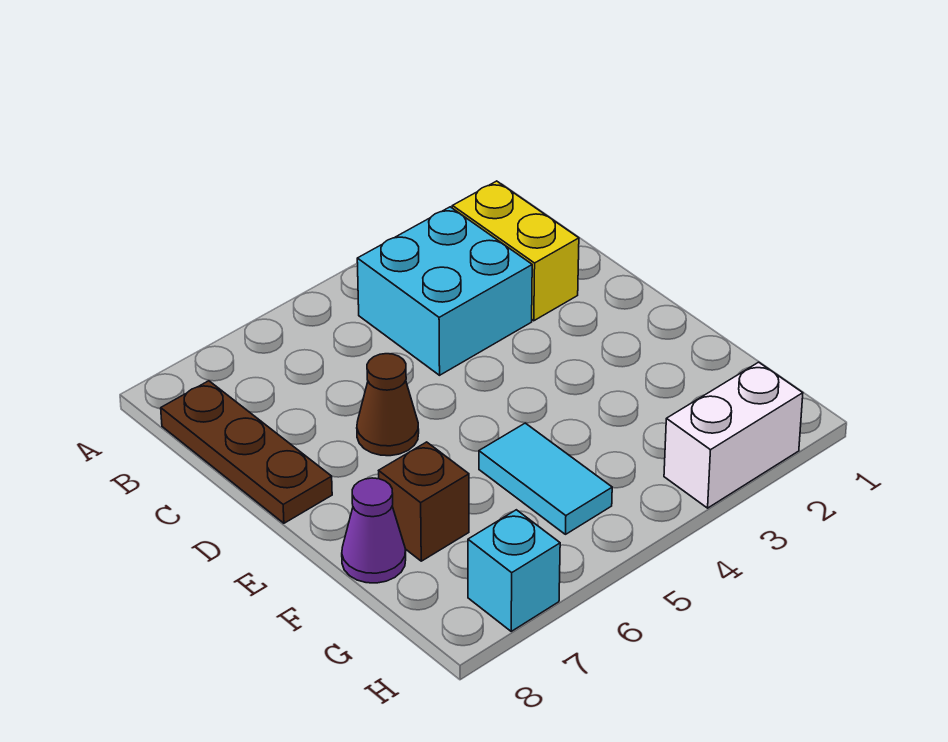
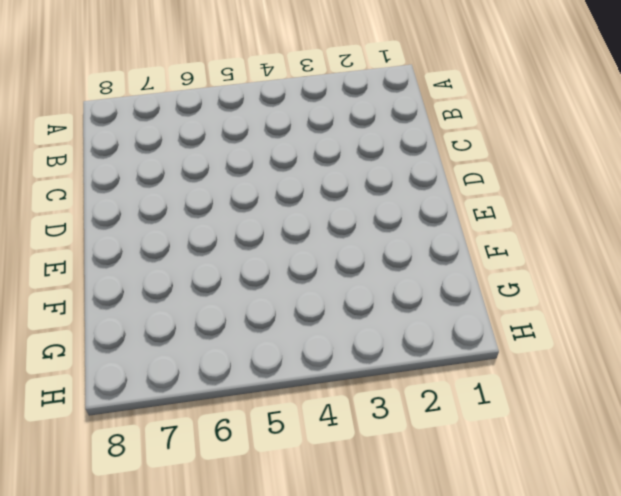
none -> yellow brick B2:C2 level 1
none -> cyan brick B3:C4 level 1

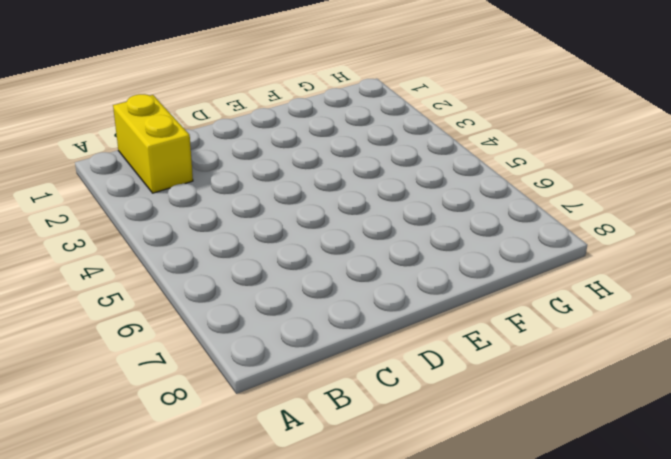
yellow brick B1:B2 level 1 -> yellow brick B2:C2 level 1
none -> cyan brick B3:C4 level 1
none -> brown plate B8:D8 level 1

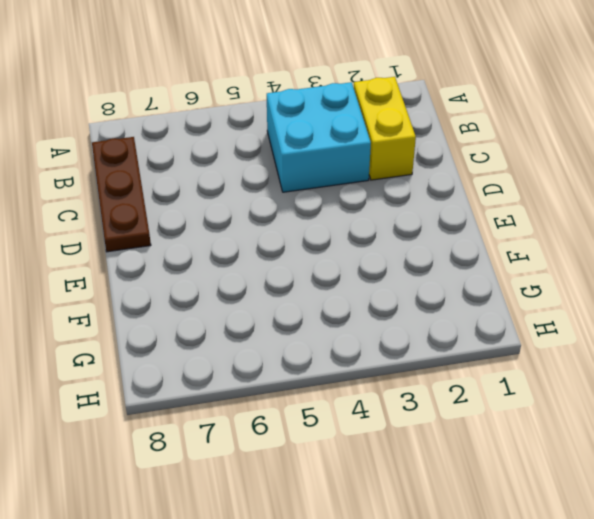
none -> brown cone D6 level 1
none -> cyan tile F5:G5 level 1

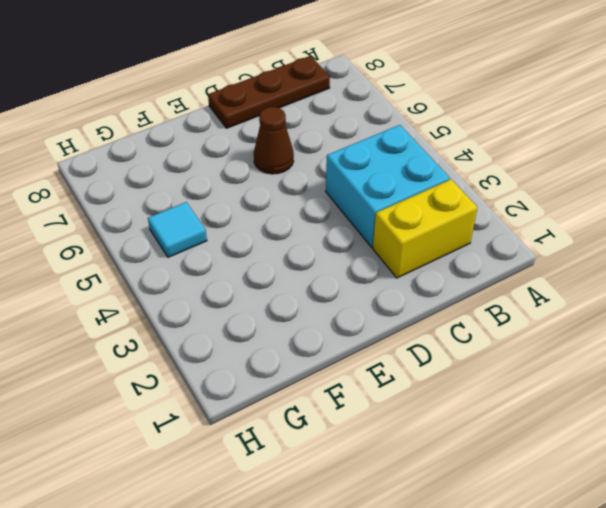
cyan tile G5 level 1 -> cyan tile F5:G5 level 1
none -> brown brick F7 level 1
none -> purple cone F8 level 1

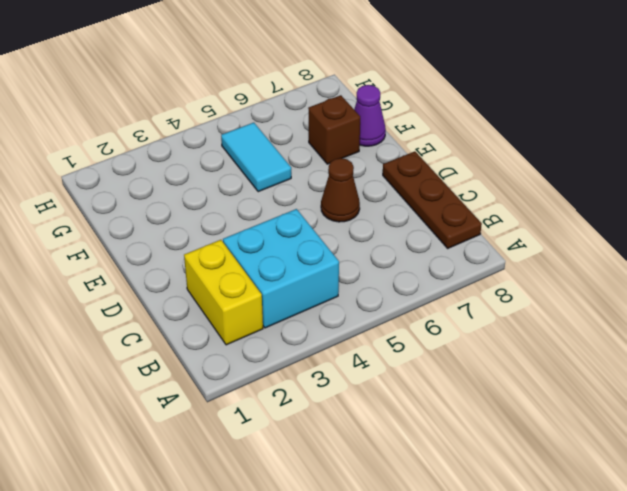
none -> white brick H2:H3 level 1
none -> cyan brick H7 level 1

